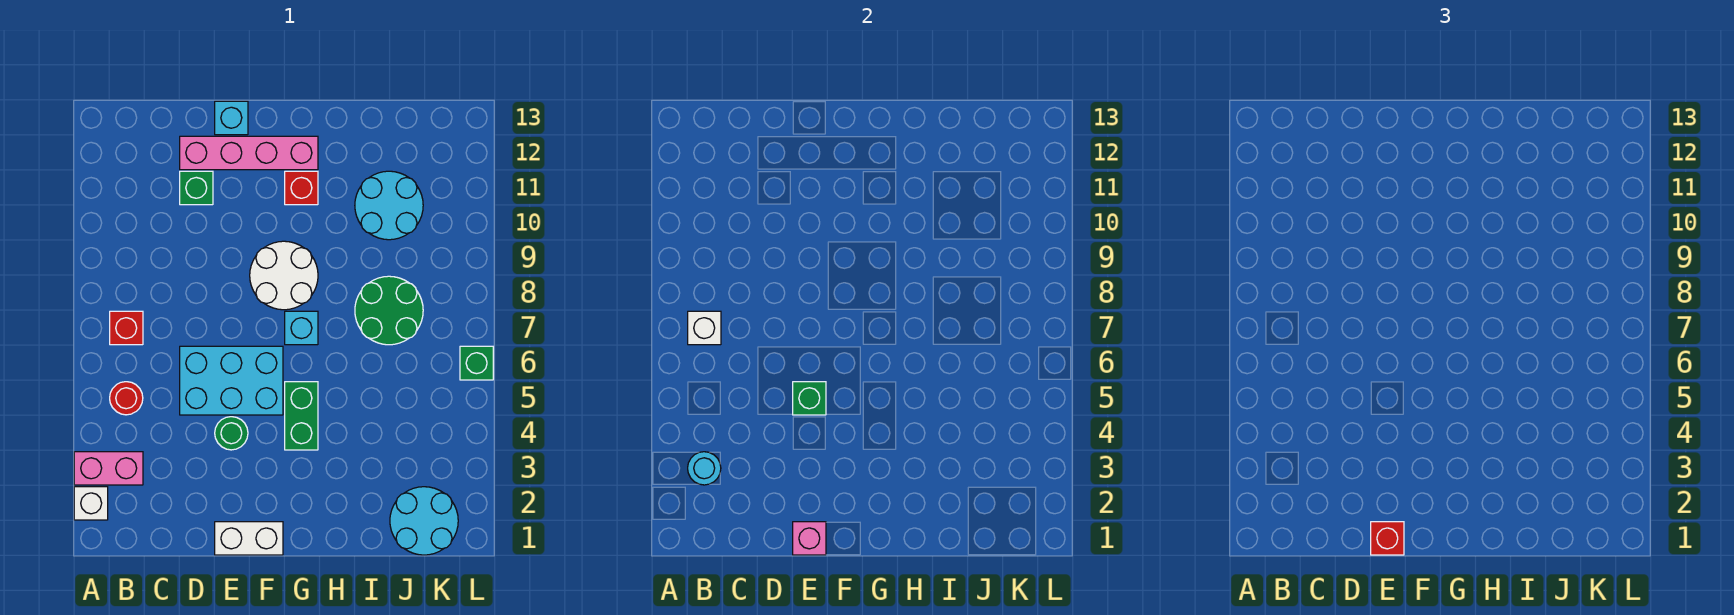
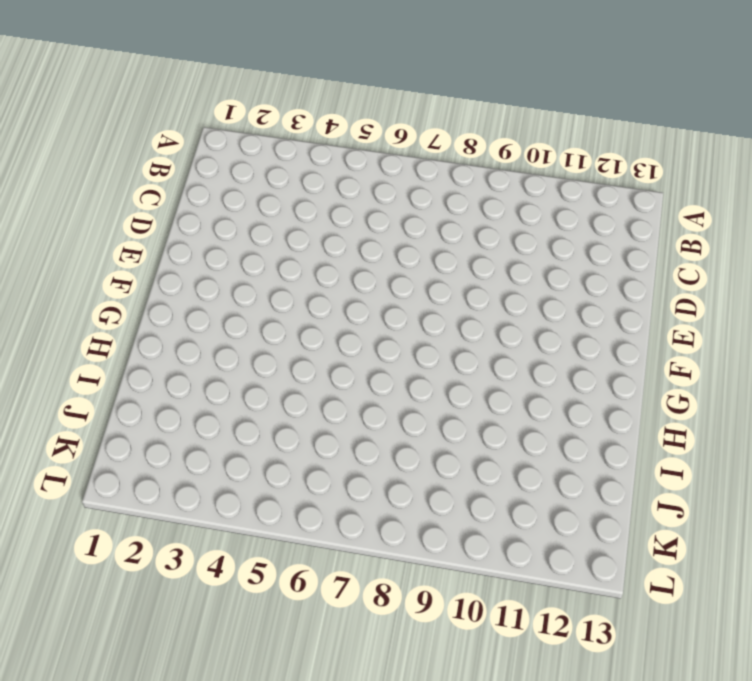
none -> white brick A2 level 1
none -> pink brick A3:B3 level 1
none -> red round brick B5 level 1

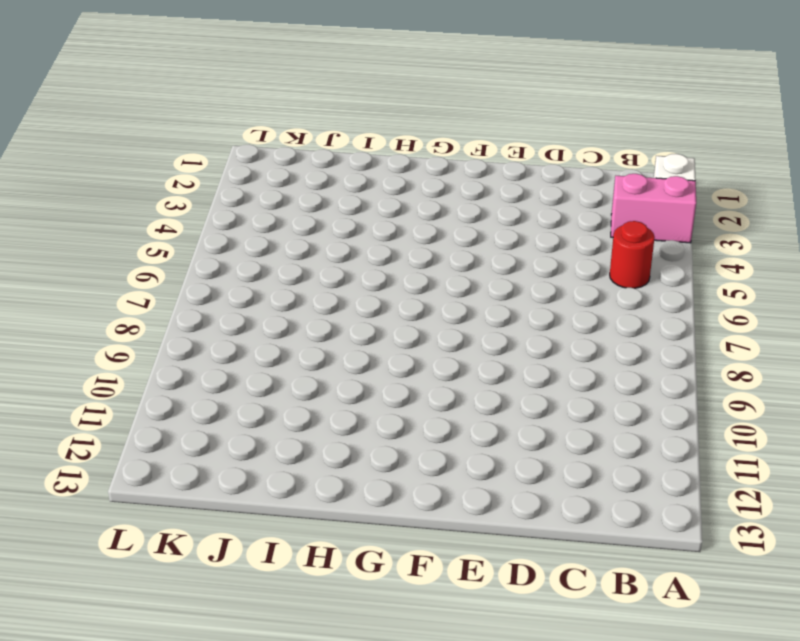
none -> red brick B7 level 1
none -> cyan brick D5:F6 level 1
none -> green brick D11 level 1

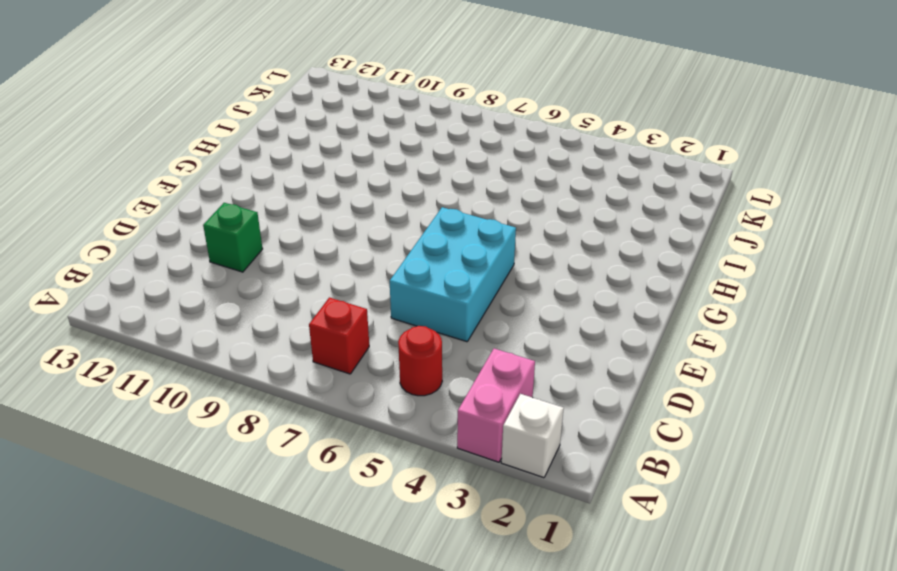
none -> pink brick D12:G12 level 1
none -> white brick E1:F1 level 1
none -> green round brick E4 level 1

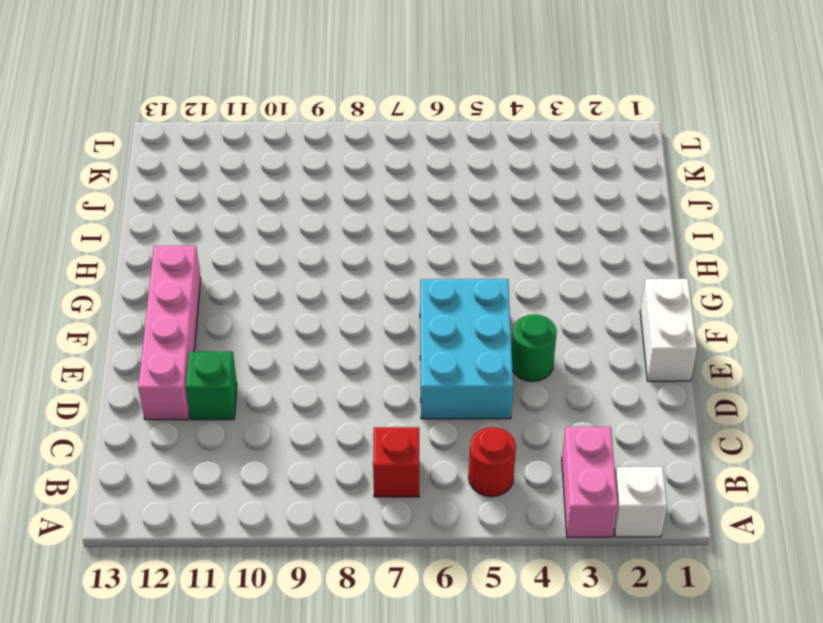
none -> cyan brick E13 level 1
none -> white round brick F8:G9 level 1
none -> green brick G4:G5 level 1

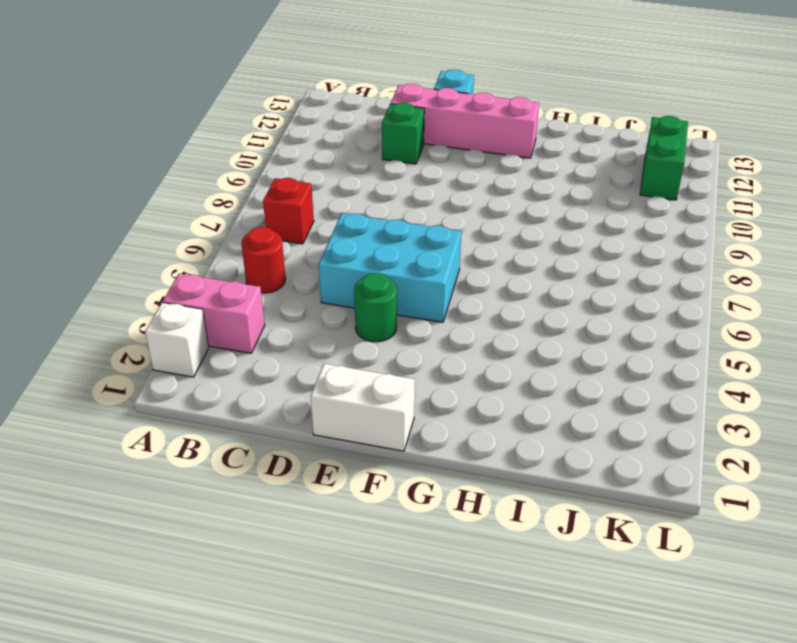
green brick K11:K12 level 1 -> green brick G4:G5 level 1
none -> white round brick F8:G9 level 1
none -> cyan brick G7 level 1
none -> red brick G11 level 1

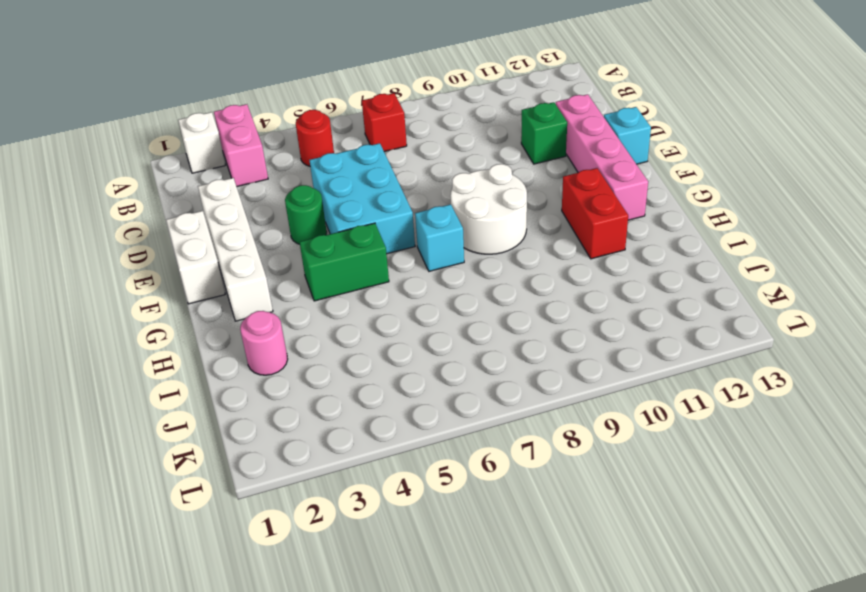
white brick D2:G2 level 1 -> none
red brick G11:H11 level 1 -> red brick G11 level 1
pink round brick I2 level 1 -> none
none -> green round brick I7:J8 level 1
none -> cyan round brick I10:J11 level 1
none -> cyan round brick J1:K2 level 1

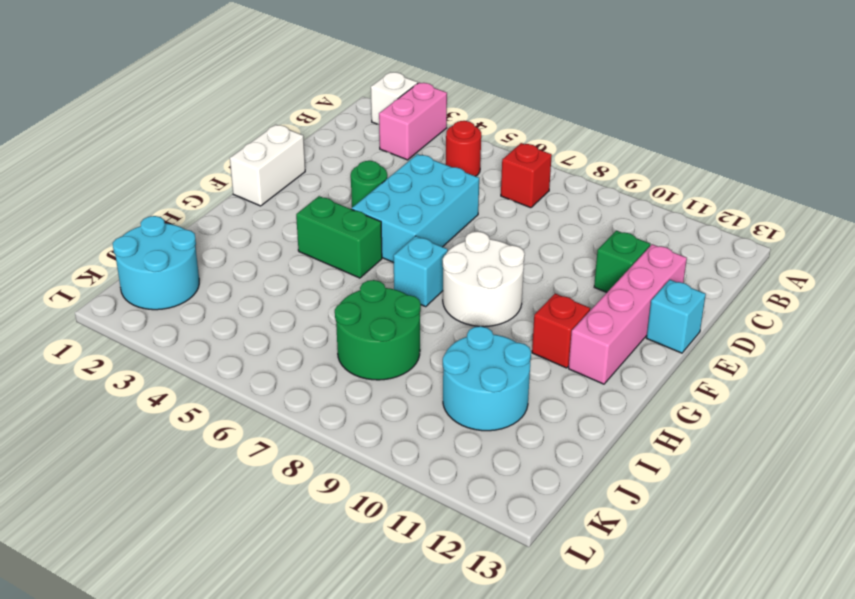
none -> green brick L6 level 1
none -> cyan round brick B3 level 2
none -> white brick B7 level 2

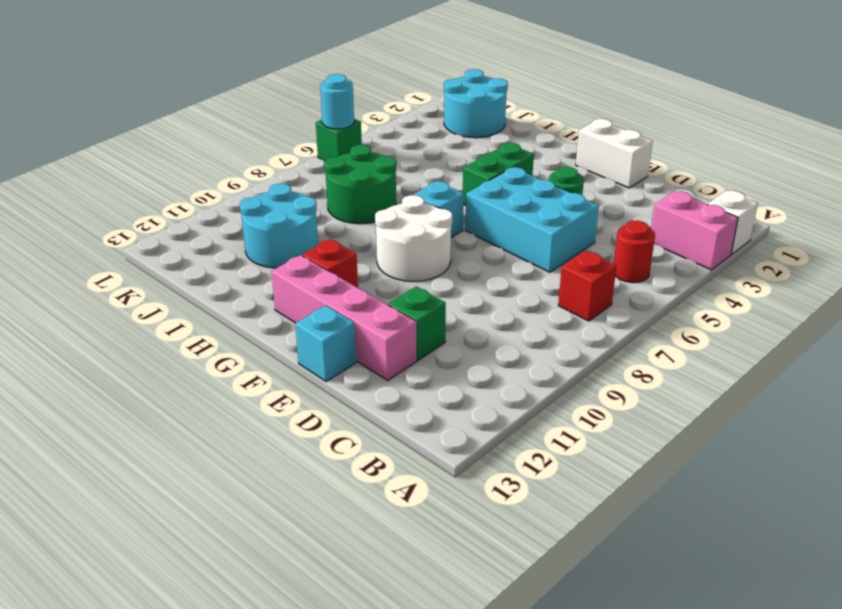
cyan round brick L6 level 2 -> cyan round brick B3 level 2
none -> white brick B7 level 2
none -> pink brick E1 level 2
none -> green brick E5 level 2

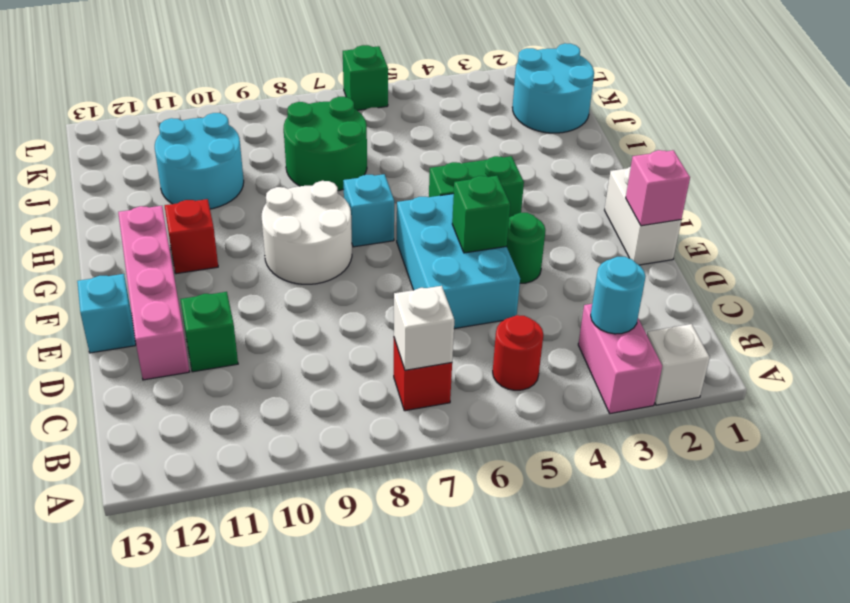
none -> red brick E1 level 3

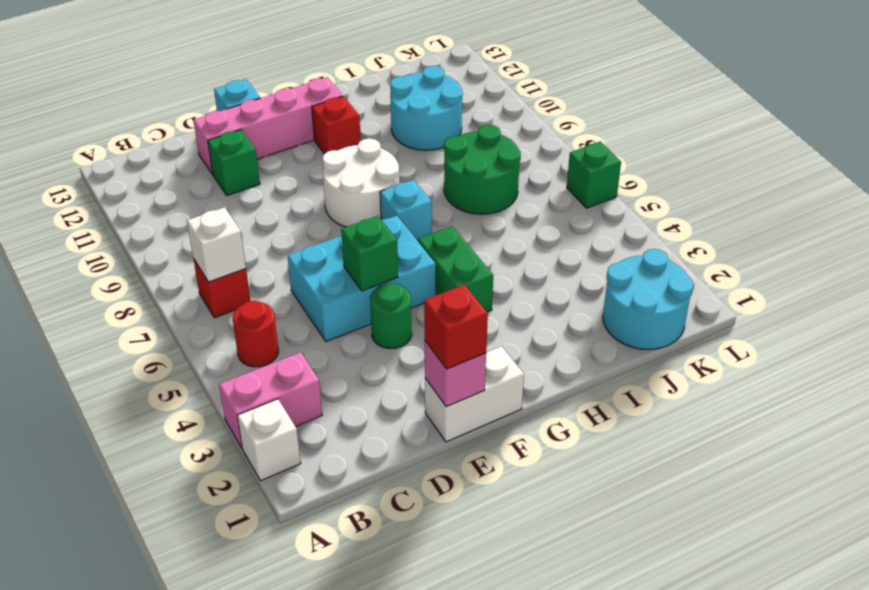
none -> cyan round brick B3 level 2

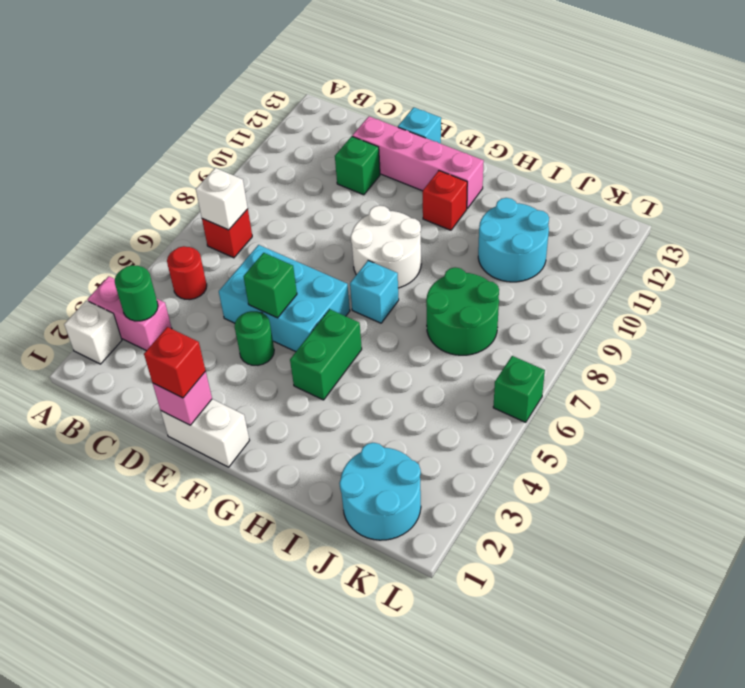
green round brick B3 level 2 -> cyan round brick B3 level 2

